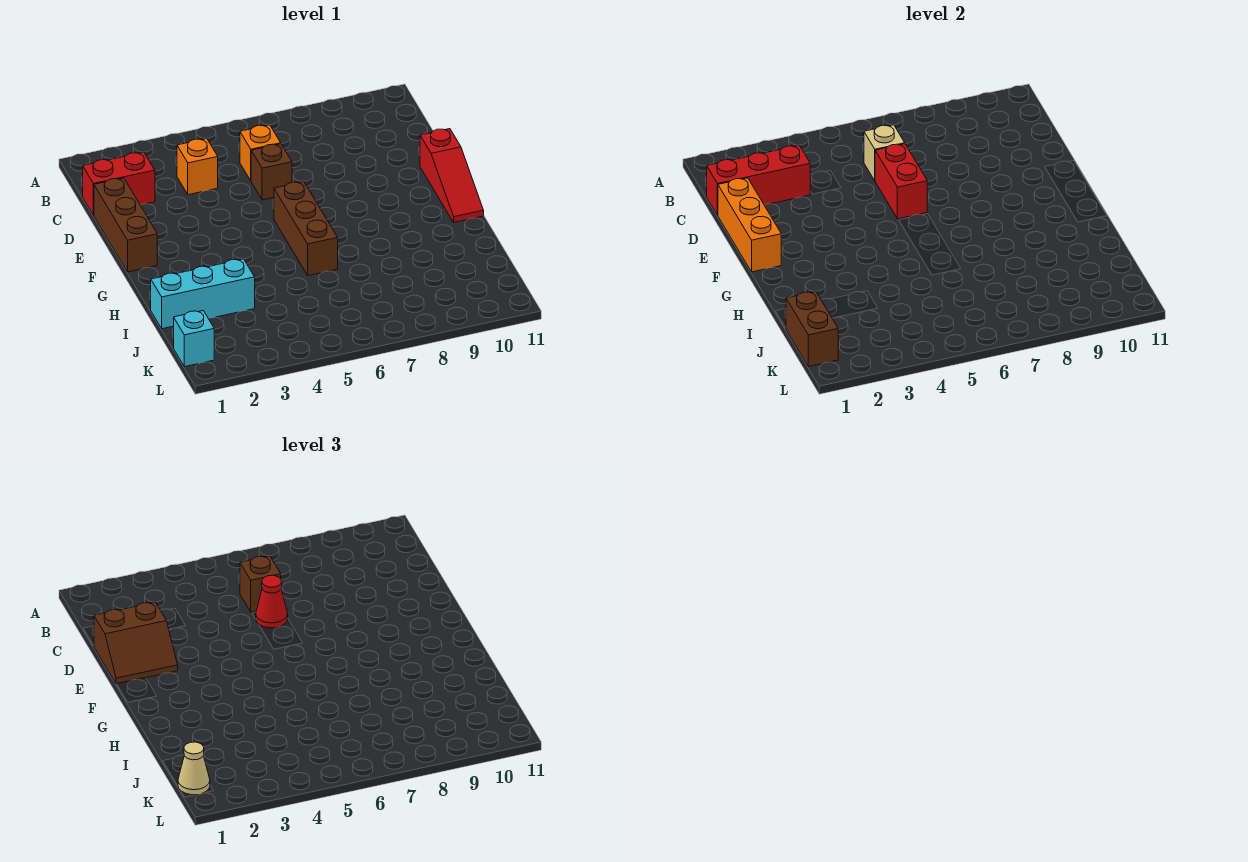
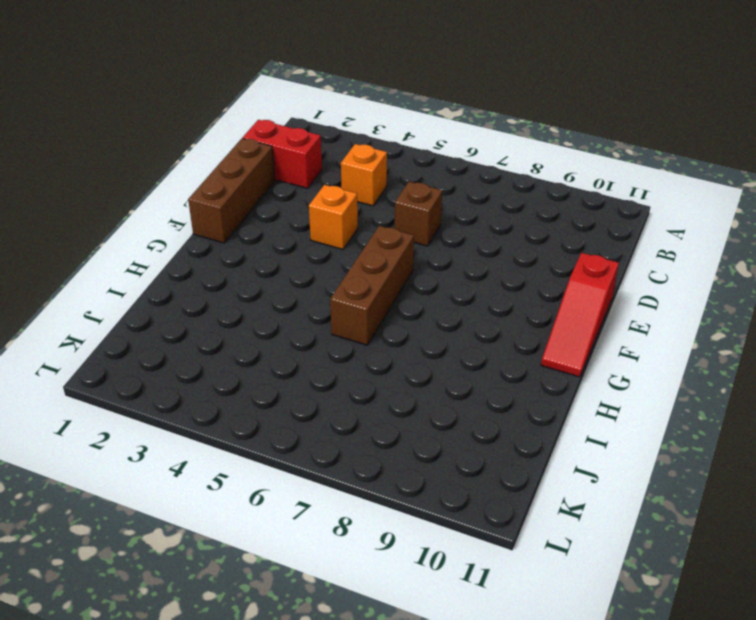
orange brick E4 level 1 -> orange brick C6 level 1
none -> cyan brick I1:I3 level 1
none -> cyan brick K1 level 1
none -> red brick C1:C3 level 2

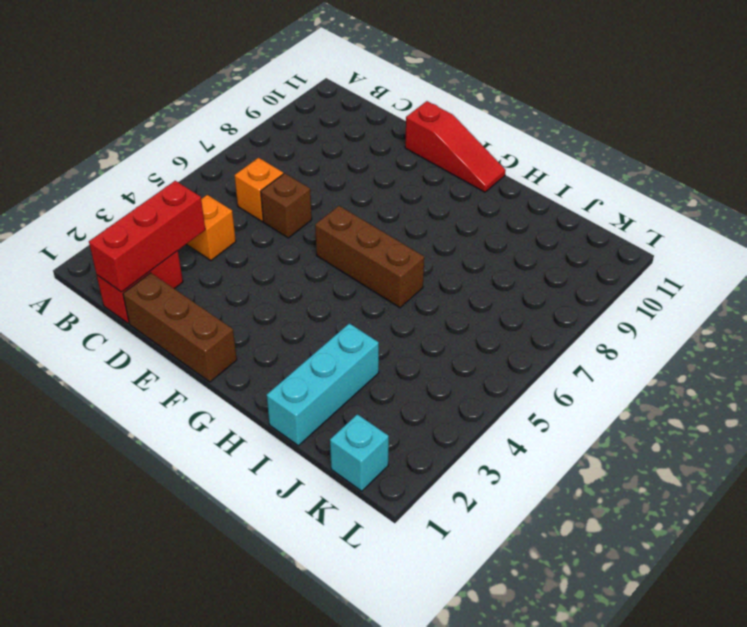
none -> tan brick C6 level 2
none -> orange brick D1:F1 level 2
none -> red brick D6:E6 level 2

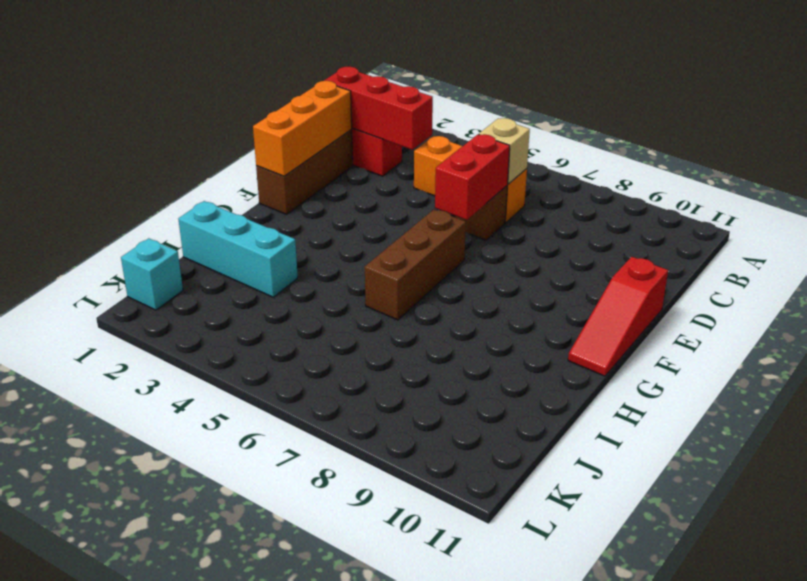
none -> brown brick J1:K1 level 2
none -> brown brick C6 level 3
none -> brown slope D1:E2 level 3 top D

